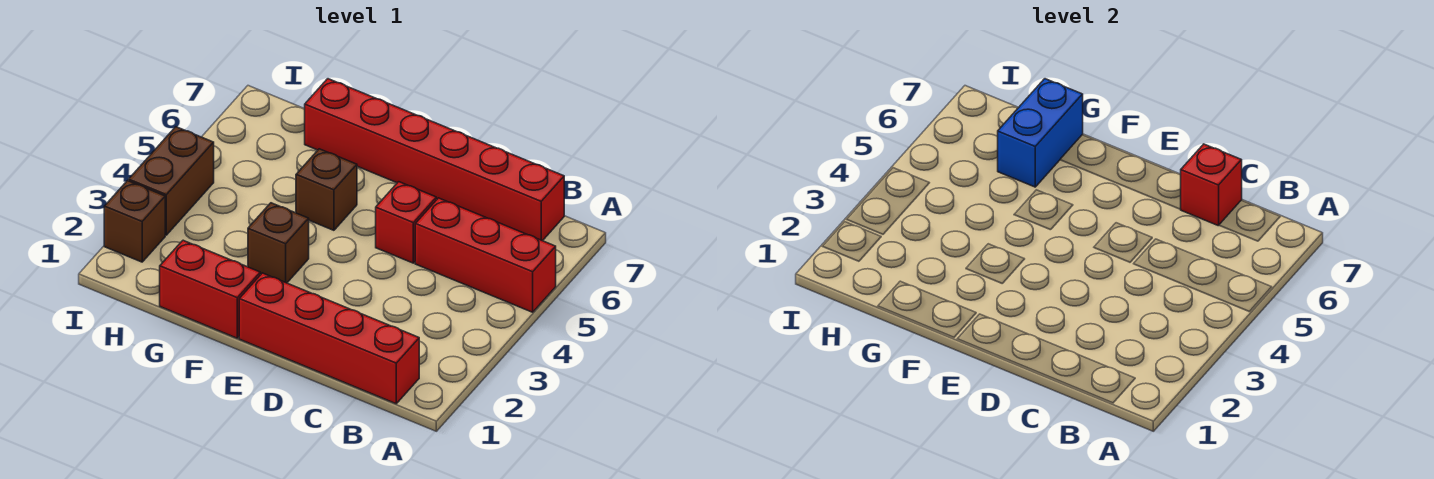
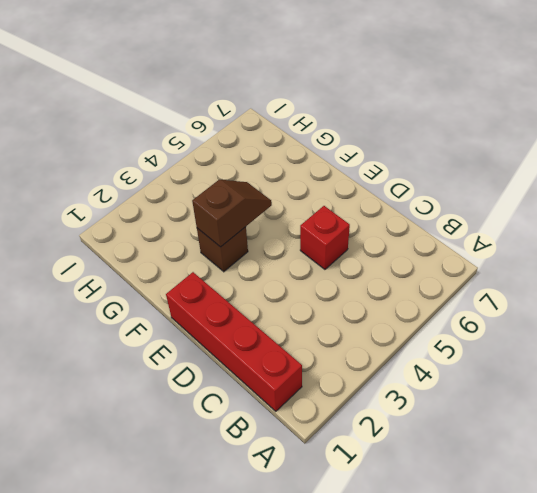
brown slope F3:F4 level 2 top 3 -> none
none -> red brick A5:C5 level 1
none -> red brick B7:G7 level 1

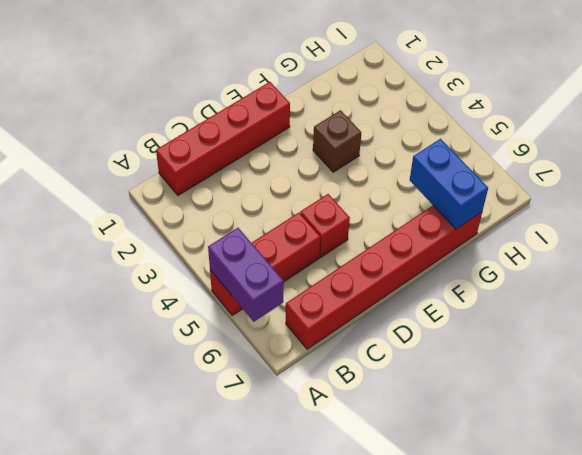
purple brick A5:A6 level 2 -> none
none -> red brick F1:G1 level 1
none -> brown brick F5 level 1

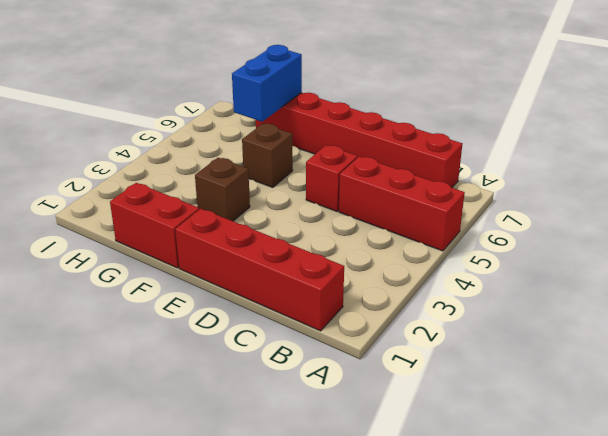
none -> brown brick I2 level 1
none -> brown brick I3:I4 level 1

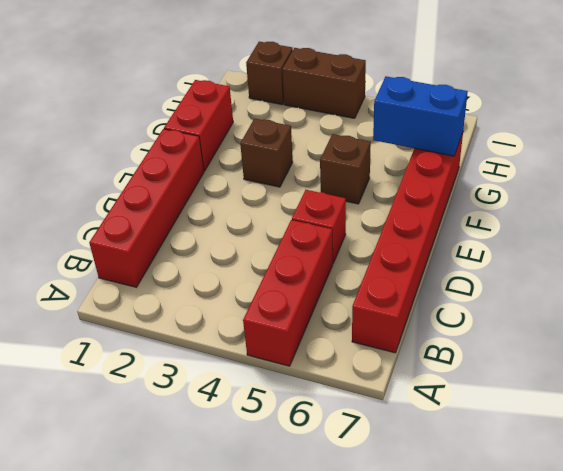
none -> red brick C7 level 2

